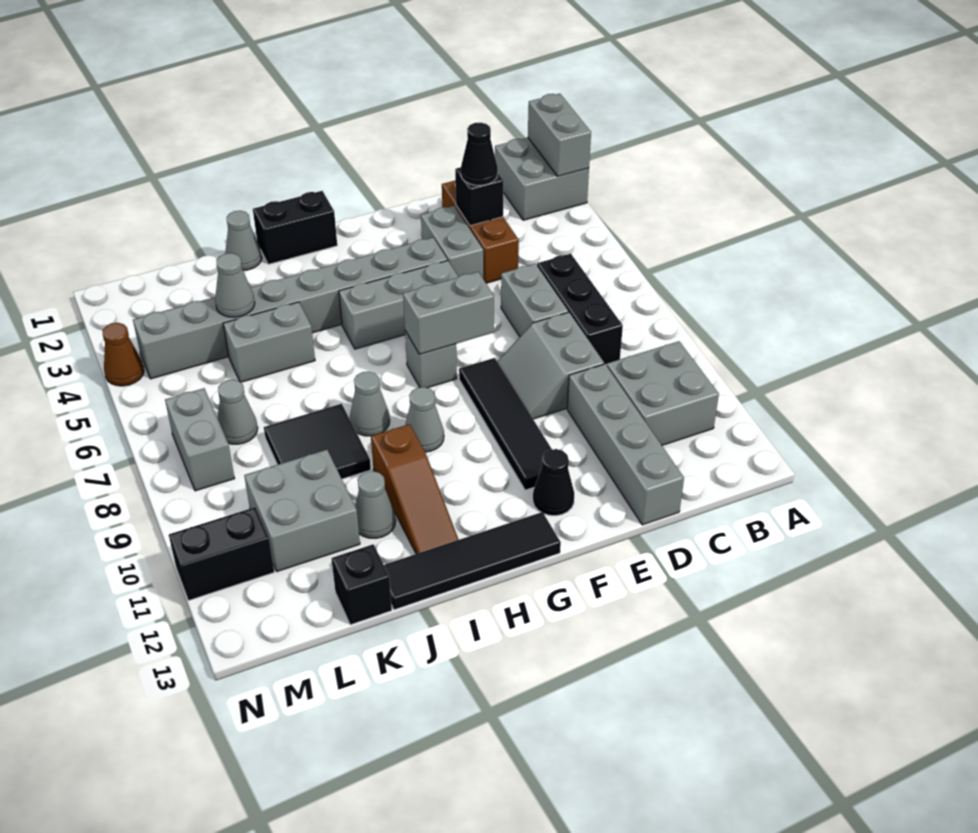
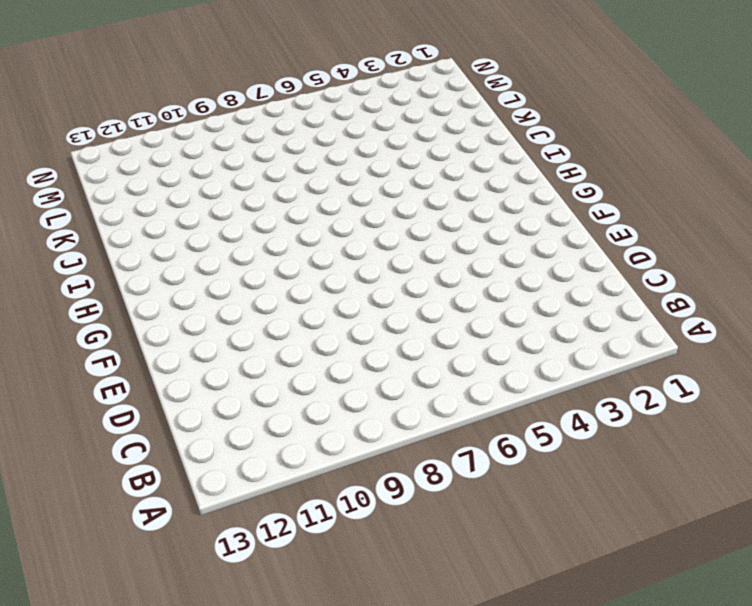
none -> grey brick A1:B2 level 1
none -> grey brick B10:C11 level 1
none -> black brick C6:C8 level 1
none -> brown brick D2:D4 level 1

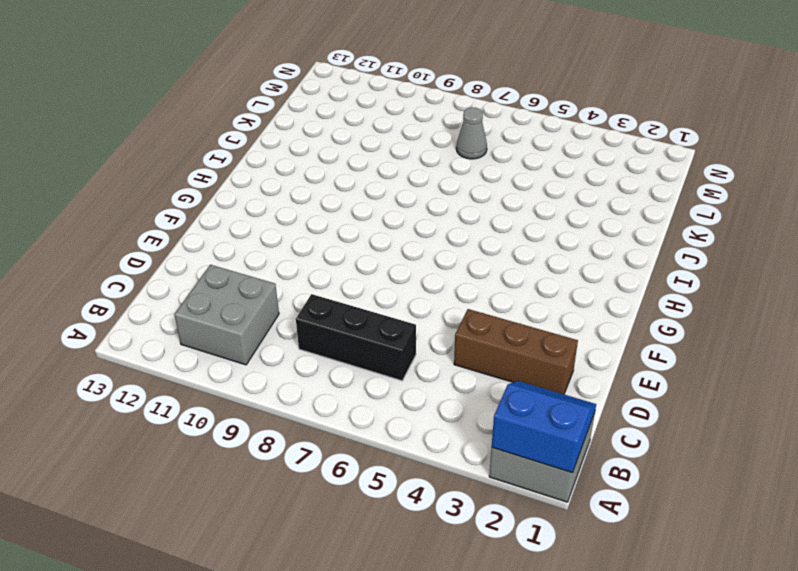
blue slope A1:B2 level 2 top A -> grey brick A1:A2 level 2
none -> grey brick D6:D7 level 1
none -> grey slope D8:E9 level 1 top D
none -> grey brick D10:D13 level 1
none -> grey brick E3:E4 level 1

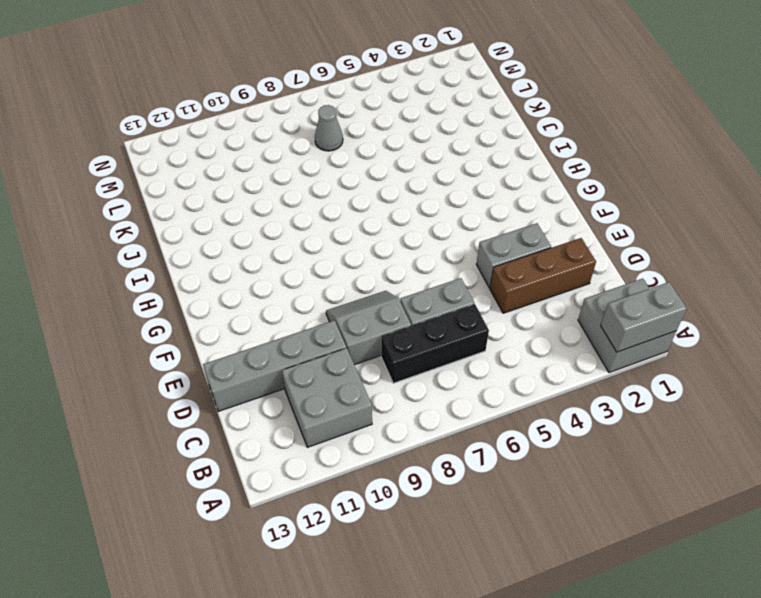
none -> grey brick F4:M4 level 1
none -> grey brick F5:H5 level 1
none -> black tile F8:F11 level 1
none -> black cone F12 level 1

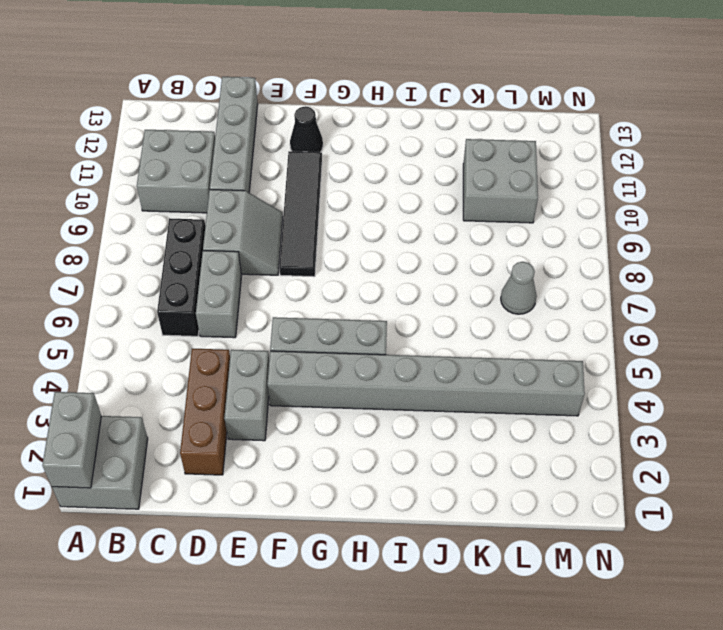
none -> grey brick G7 level 1
none -> black tile G13:J13 level 1
none -> black brick H1:I1 level 1
none -> grey cone H9 level 1

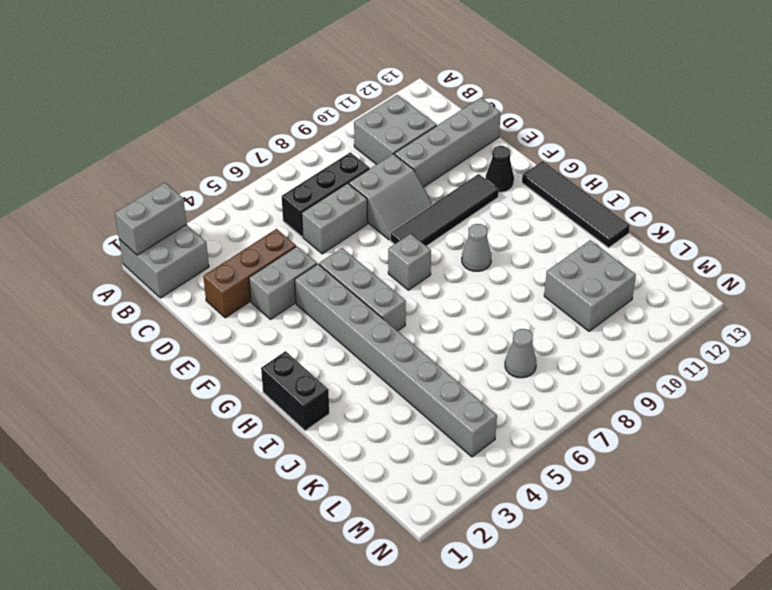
none -> grey cone I8 level 1
none -> brown slope I10:I12 level 1 top 10
none -> grey cone J1 level 1
none -> grey brick J5:K5 level 1

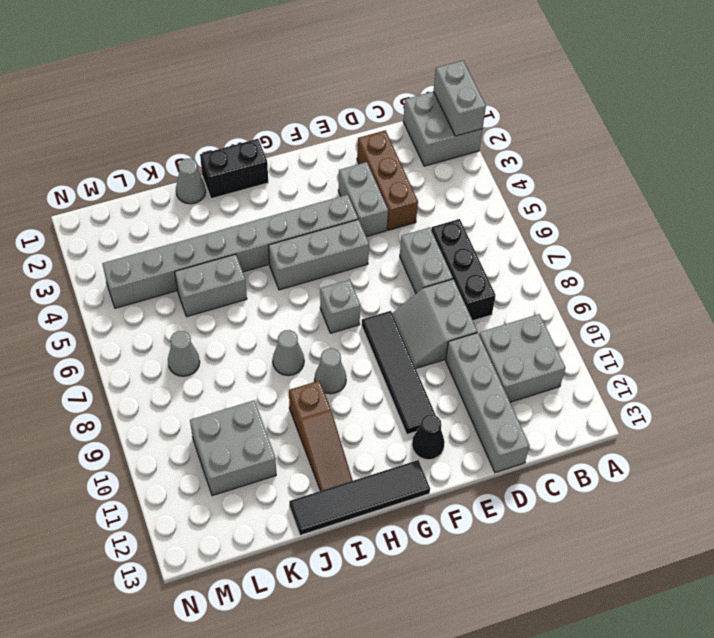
none -> black tile J8:K9 level 1
none -> grey cone J11 level 1
none -> black brick K13 level 1
none -> grey brick M7:M8 level 1

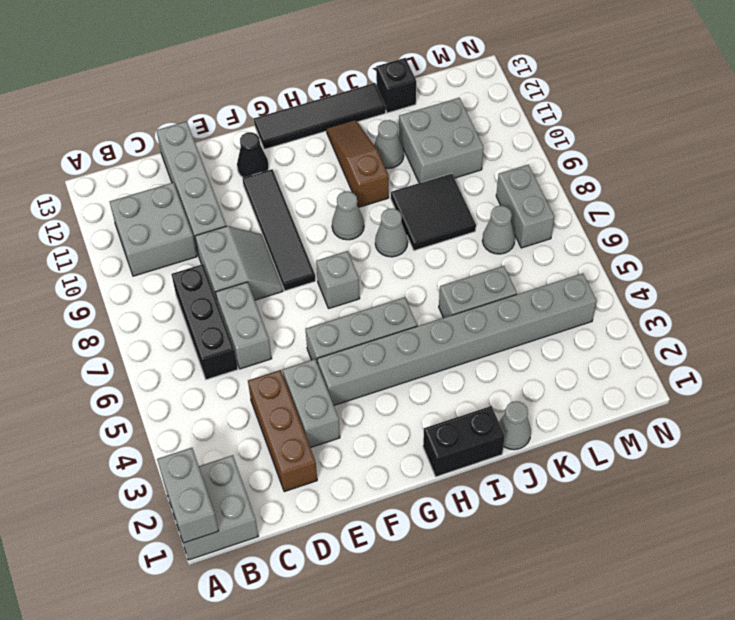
none -> black brick M11:N11 level 1
none -> brown cone N4 level 1
none -> black brick D3 level 2
none -> grey brick F7:G7 level 2

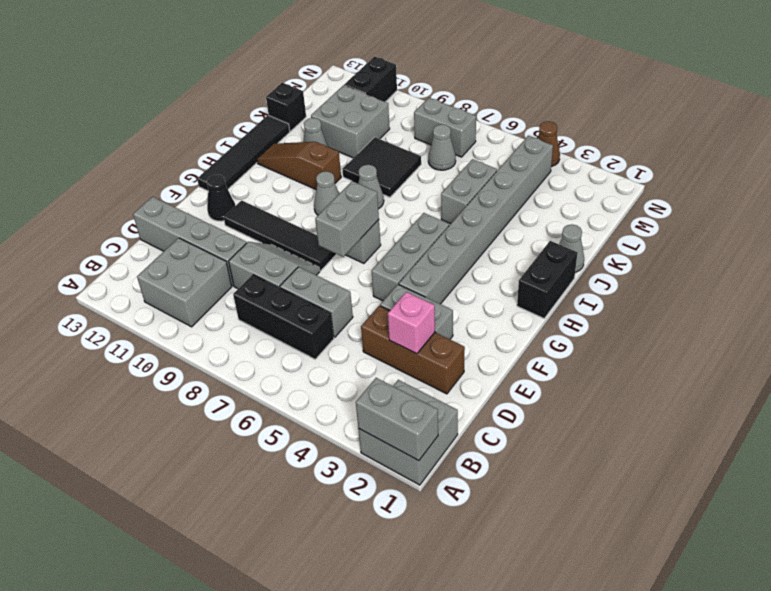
pink brick D3 level 2 -> black brick D3 level 2
none -> grey cone K4 level 2
none -> black cone D3 level 3

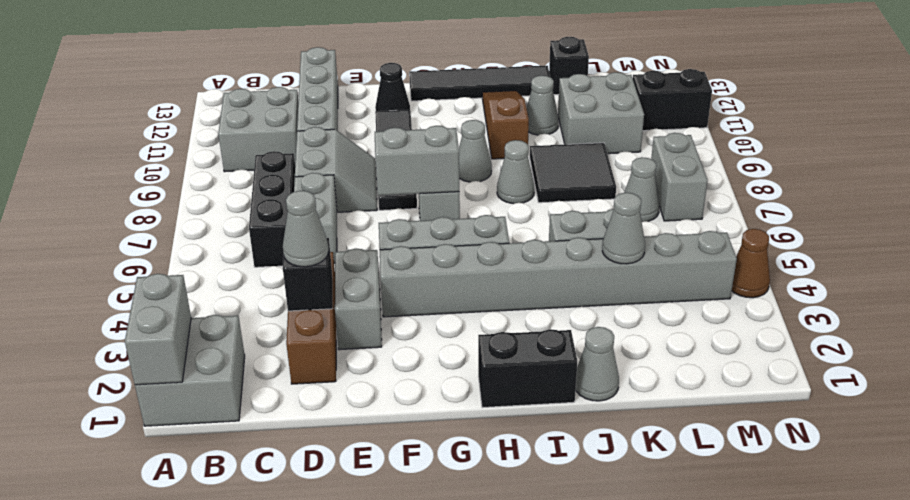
grey cone D3 level 3 -> black cone D3 level 3

